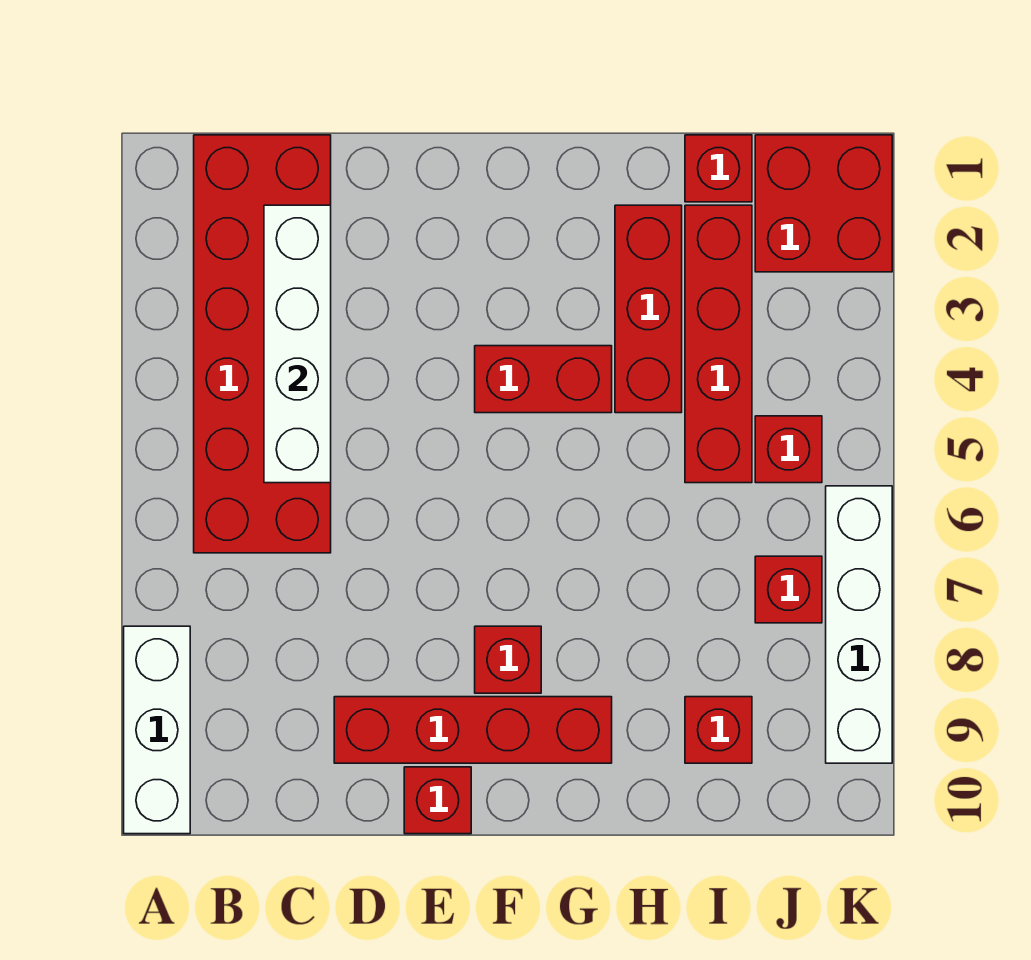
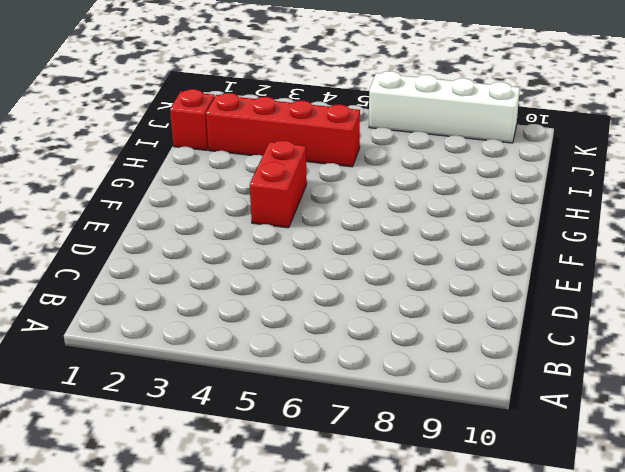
none -> white brick A8:A10 level 1
none -> red brick B1:C6 level 1
none -> red brick D9:G9 level 1

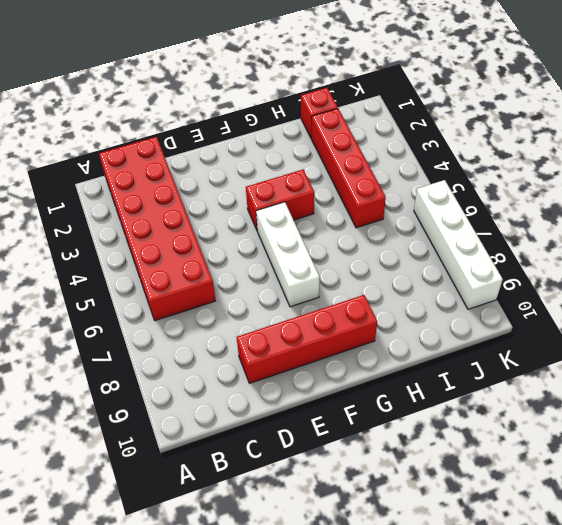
white brick F5:F7 level 1 -> white brick A8:A10 level 1
none -> red brick E10 level 1
none -> red brick F8 level 1
none -> red brick H2:H4 level 1

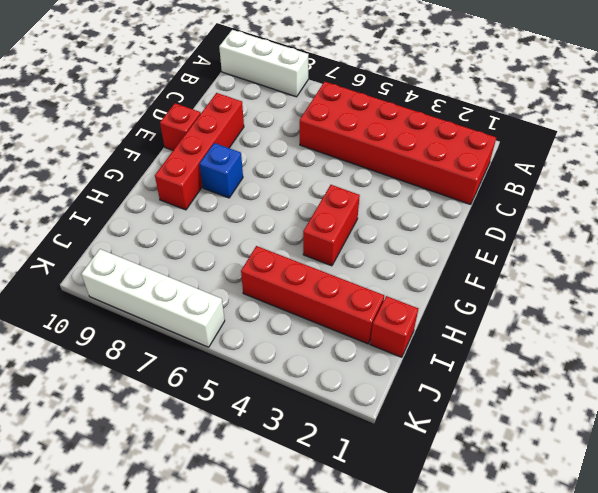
blue brick F8 level 1 -> red brick F8 level 1
none -> red brick H2:H4 level 1
none -> red brick I9 level 1
none -> red brick J1:K2 level 1

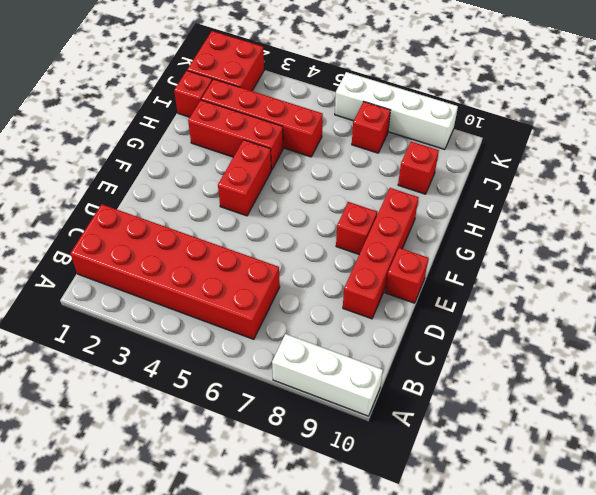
none -> red brick J5 level 1
none -> white brick C2:C5 level 2

